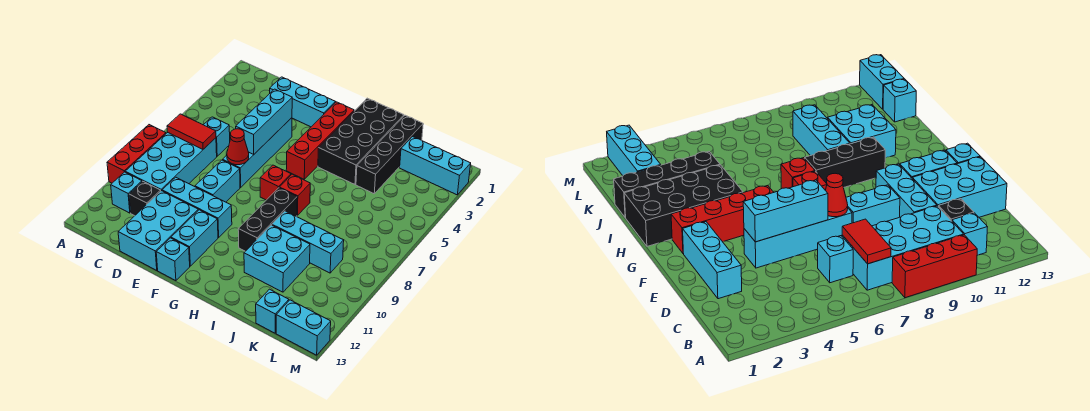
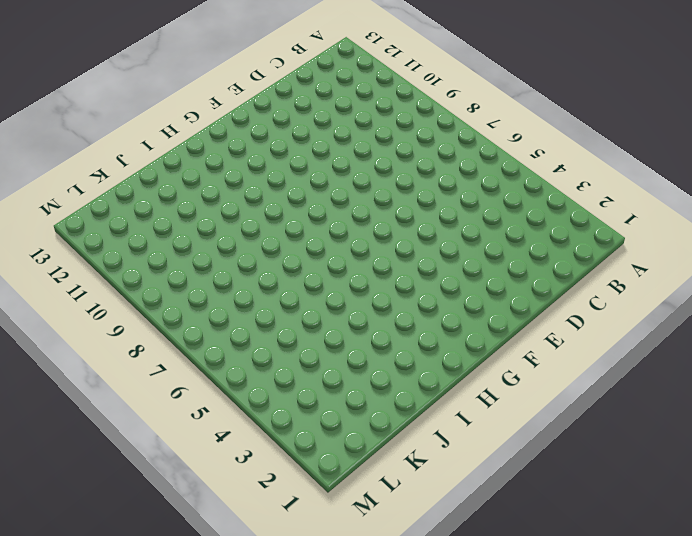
none -> red brick A8:A10 level 1
none -> cyan brick B7:C10 level 1
none -> cyan brick B11 level 1

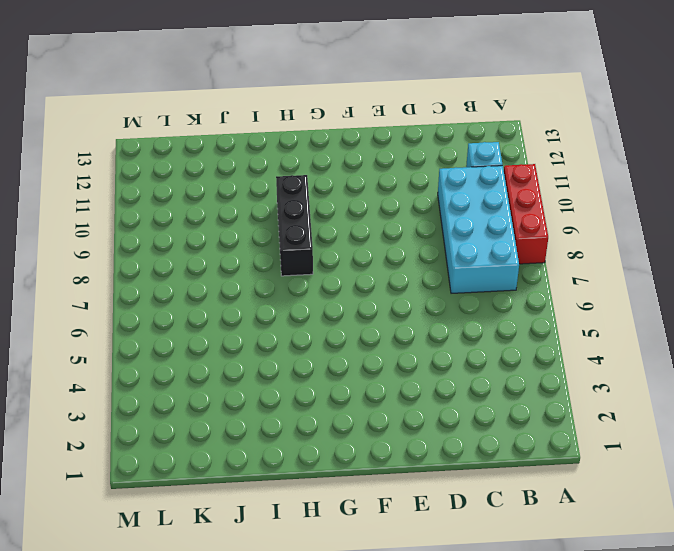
none -> cyan brick C6 level 1
none -> black brick C11 level 1
none -> cyan brick D2:F2 level 1

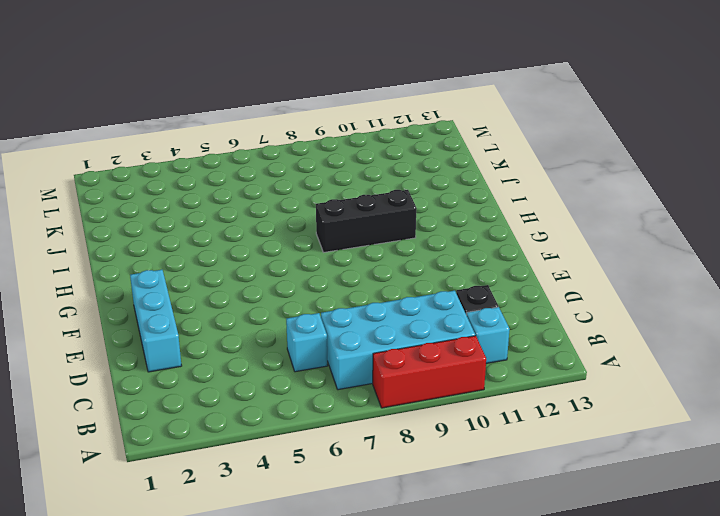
none -> cyan brick D10:F10 level 1
none -> cyan brick D11:E13 level 1
none -> cyan brick E4:E7 level 1

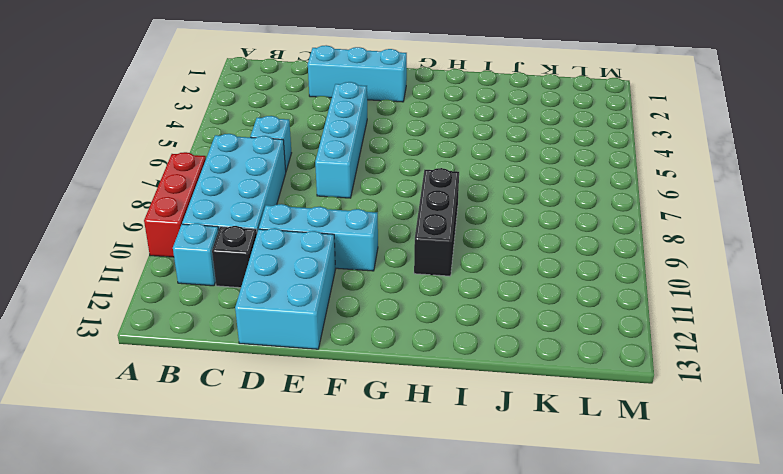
none -> cyan brick E8:E9 level 1
none -> cyan brick F11:F12 level 1
none -> cyan brick F13 level 1

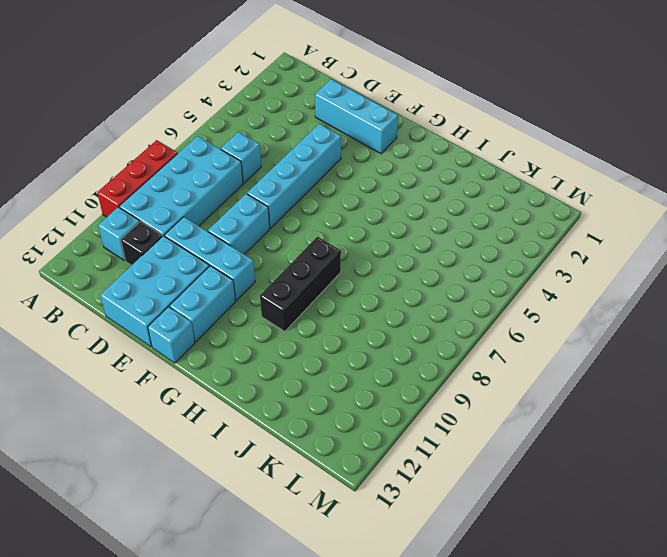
none -> red brick G2:G5 level 1
none -> red brick G7 level 1
none -> black brick H1:I4 level 1

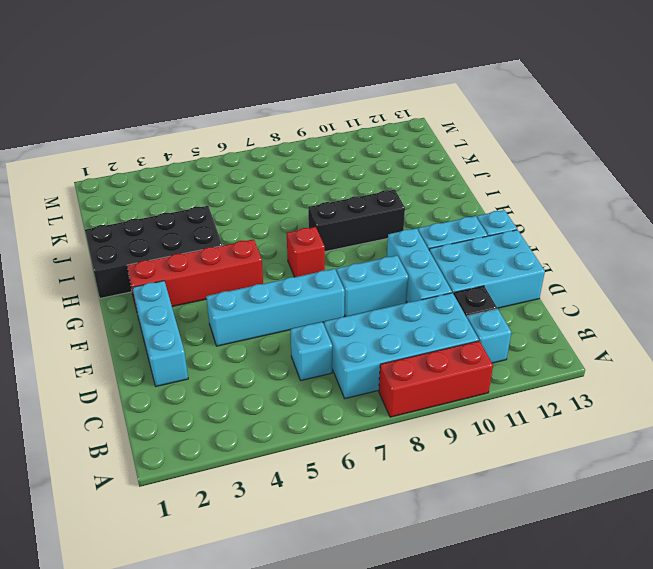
none -> red brick H7 level 1
none -> cyan brick I9:K9 level 1
none -> cyan brick I10:J11 level 1

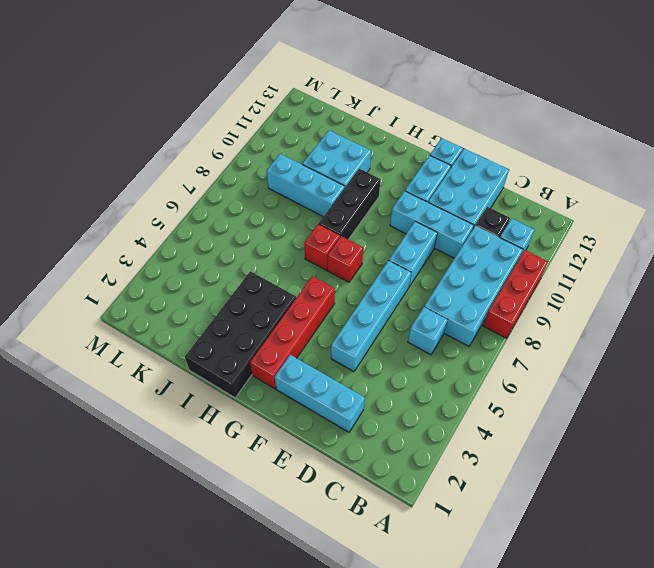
none -> black brick J1:J4 level 1
none -> cyan brick K2:M2 level 1
none -> cyan brick K13 level 1

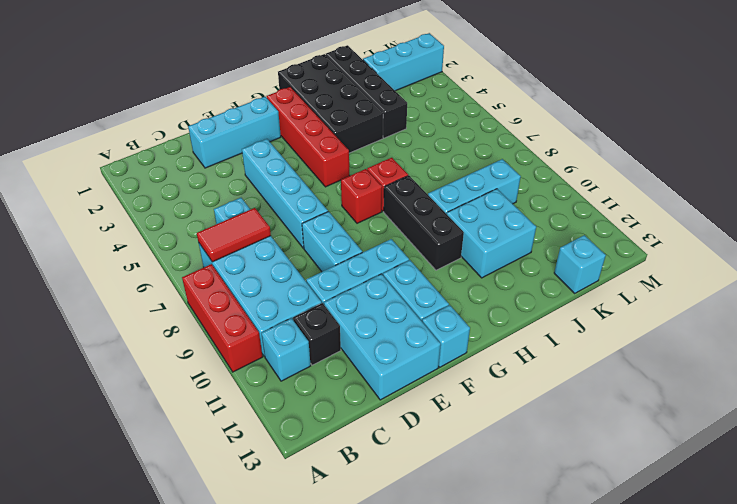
none -> cyan brick L13:M13 level 1
none -> cyan brick E4:E6 level 2
none -> red cone E7 level 2

